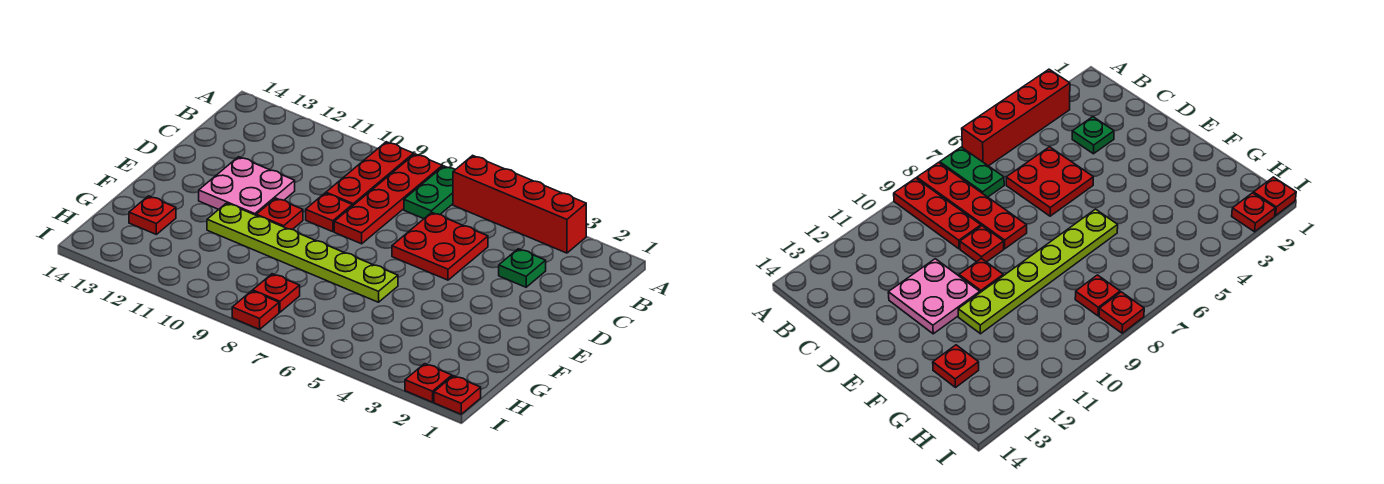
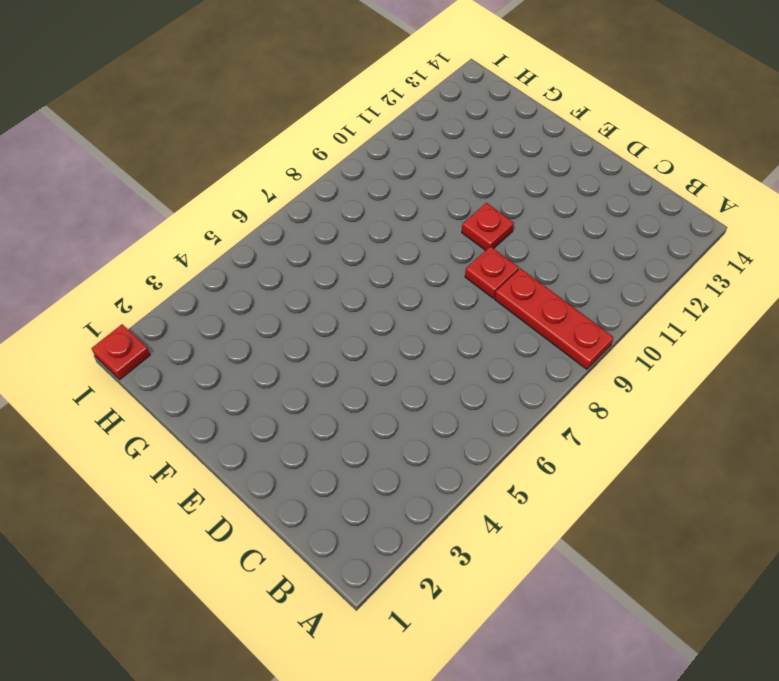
none -> red brick A3:A6 level 1
none -> green plate A7:B7 level 1
none -> red plate A8:D8 level 1

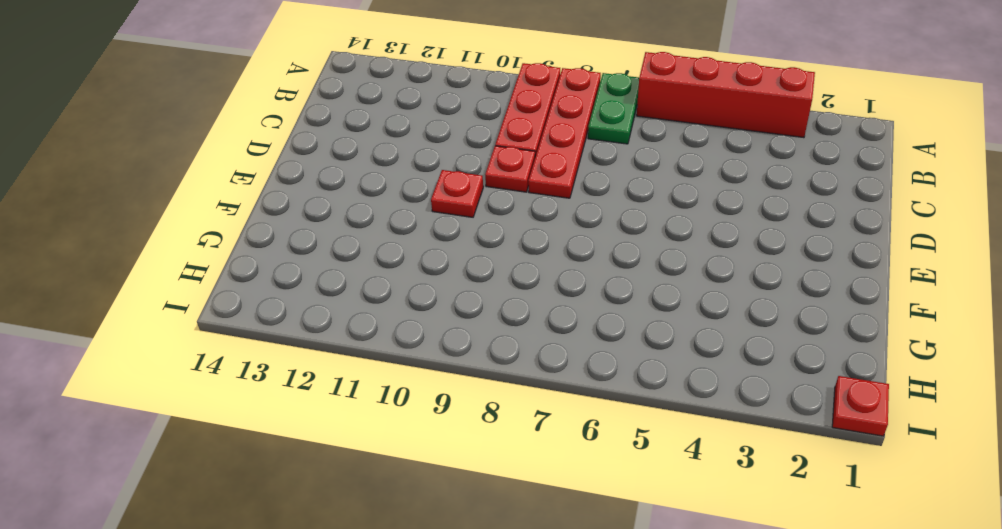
none -> green plate C3 level 1
none -> red plate C5:D6 level 1
none -> pink plate D11:E12 level 1

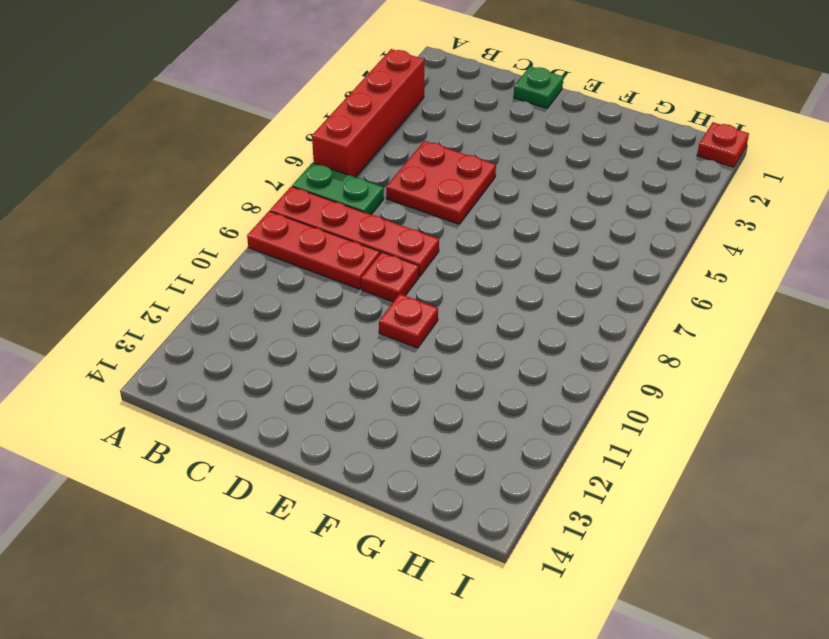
green plate D1 level 1 -> green plate C3 level 1
none -> pink plate D11:E12 level 1
none -> lime plate F6:F11 level 1
none -> red plate G13 level 1

